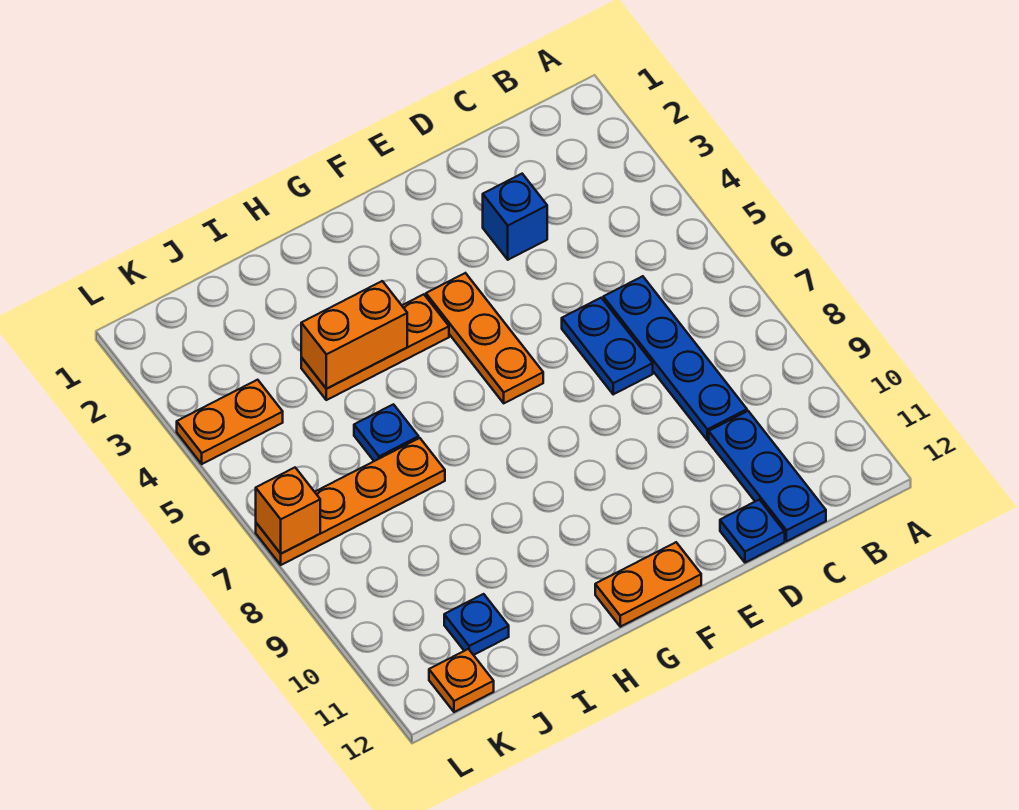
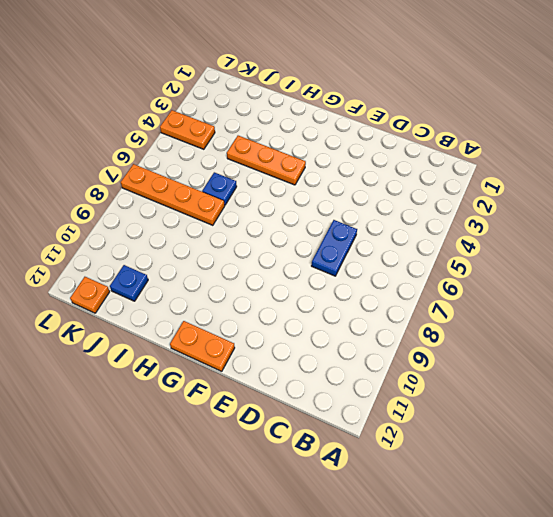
none -> blue plate C6:C9 level 1
none -> blue plate C10:C12 level 1
none -> blue brick D3 level 1

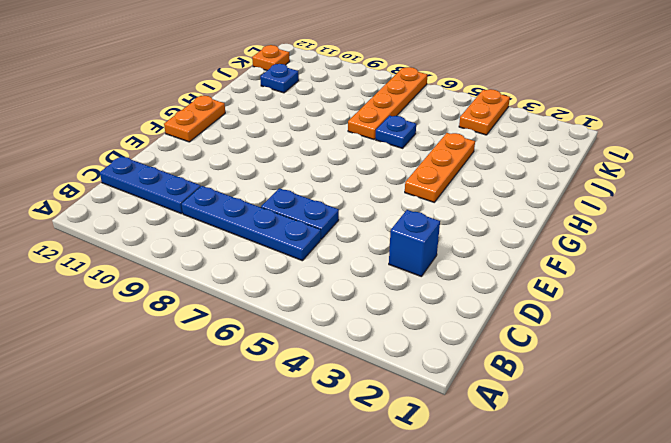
none -> blue plate D12 level 1
none -> orange plate F4:F6 level 1
none -> orange brick H4:I4 level 2

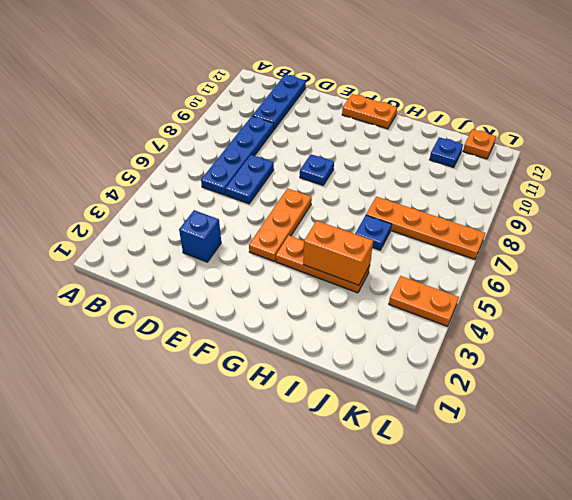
blue plate F8 level 1 -> blue plate D12 level 1
none -> orange brick L7 level 2

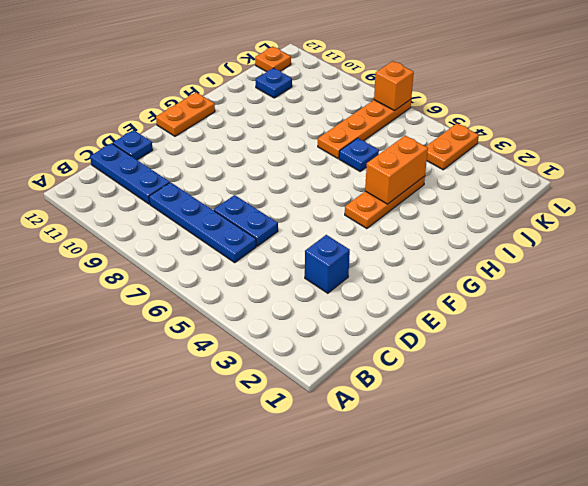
none -> orange plate F4:F6 level 1

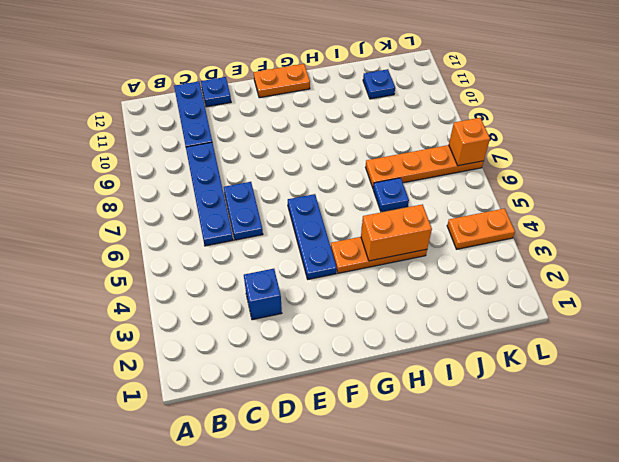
blue plate F4:F6 level 1 -> orange plate F4:F6 level 1
none -> orange plate K12 level 1

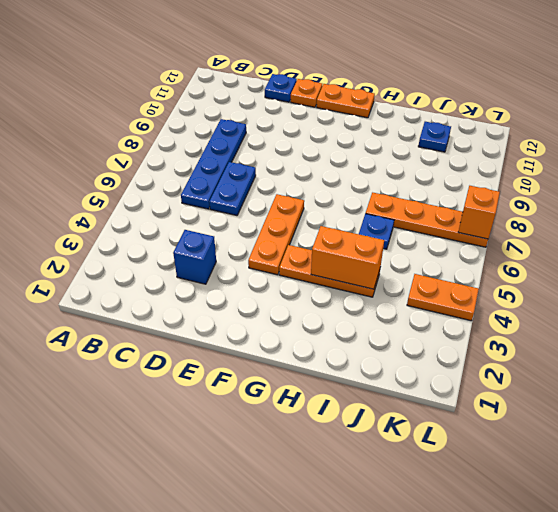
orange plate E12 level 1 -> orange plate K12 level 1
none -> blue plate C10:C12 level 1

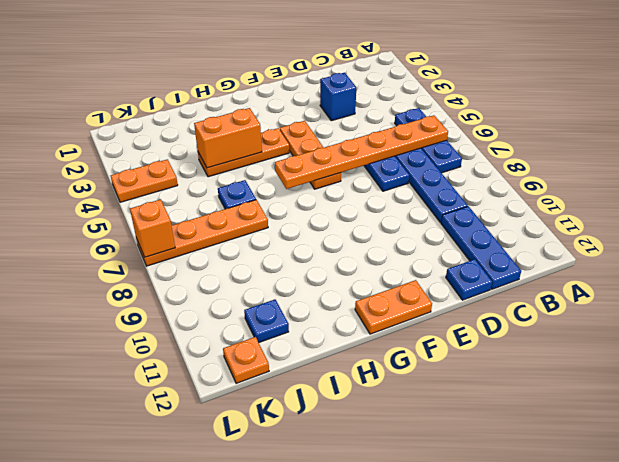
blue plate B5:B7 level 1 -> none
orange plate B6:G6 level 2 -> none

